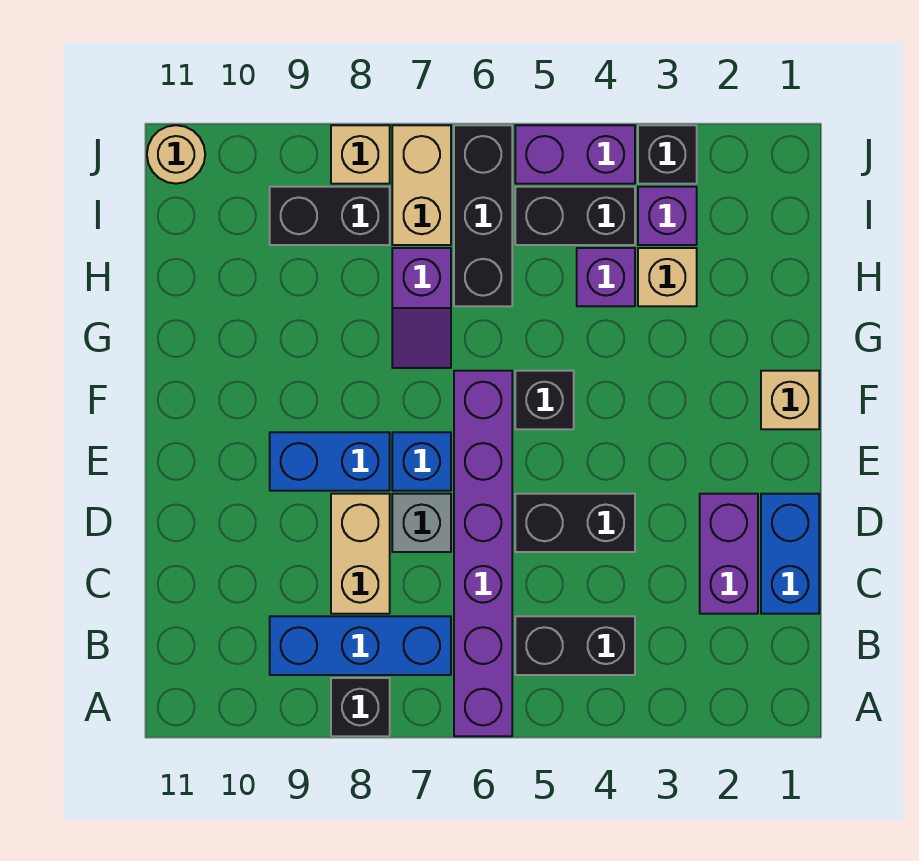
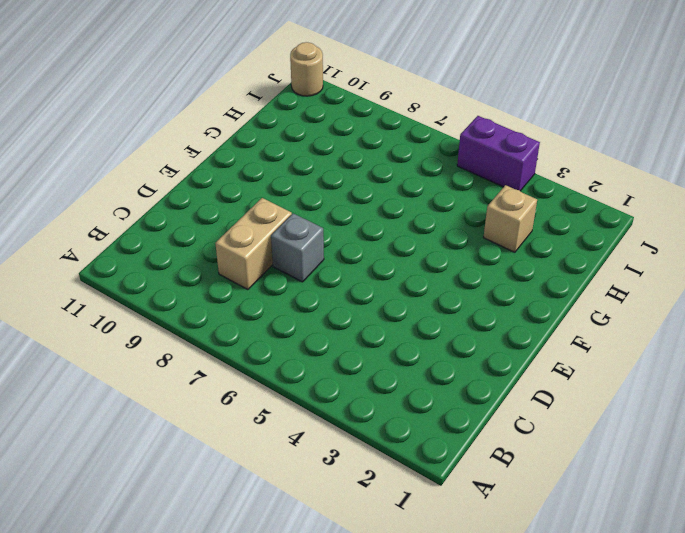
none -> purple brick A6:F6 level 1
none -> black brick A8 level 1
none -> black brick B4:B5 level 1

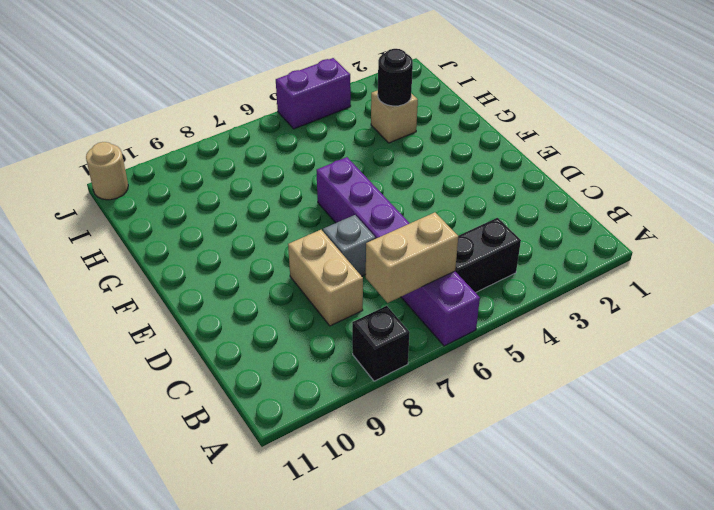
tan brick B6:B7 level 2 -> tan brick I7:J7 level 1
black round brick H3 level 2 -> none
none -> blue brick B7:B9 level 1
none -> blue brick C1:D1 level 1
none -> purple brick C2:D2 level 1

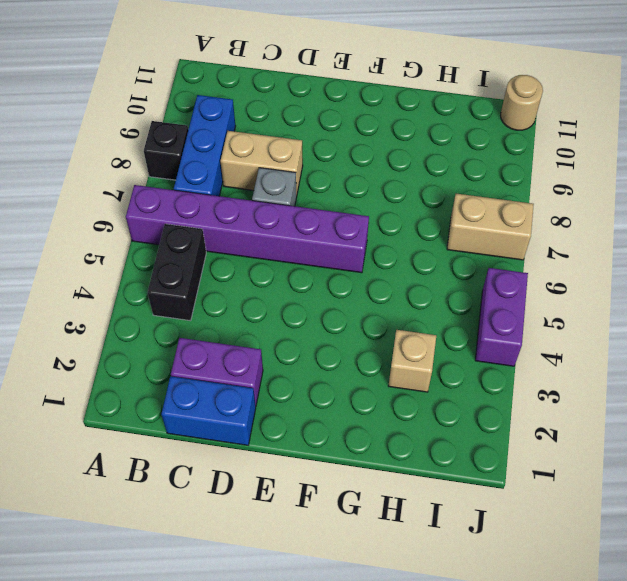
none -> black brick D4:D5 level 1
none -> blue brick E7 level 1
none -> blue brick E8:E9 level 1

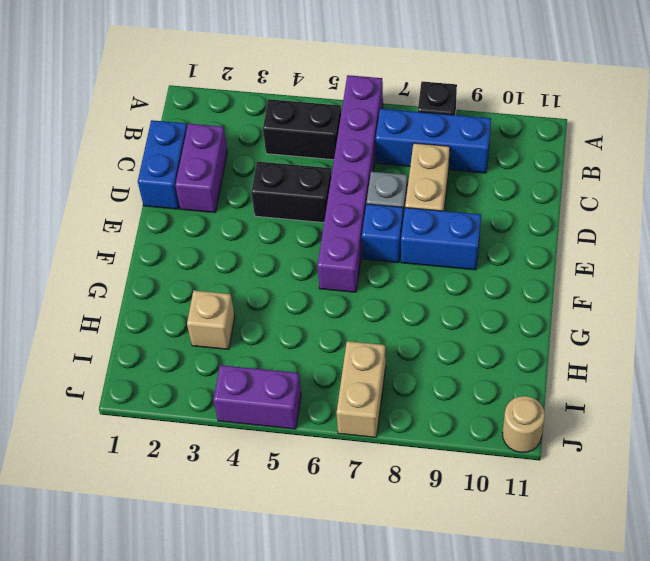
none -> tan brick F1 level 1
none -> black brick F5 level 1
none -> purple slope G7:H7 level 1 top H

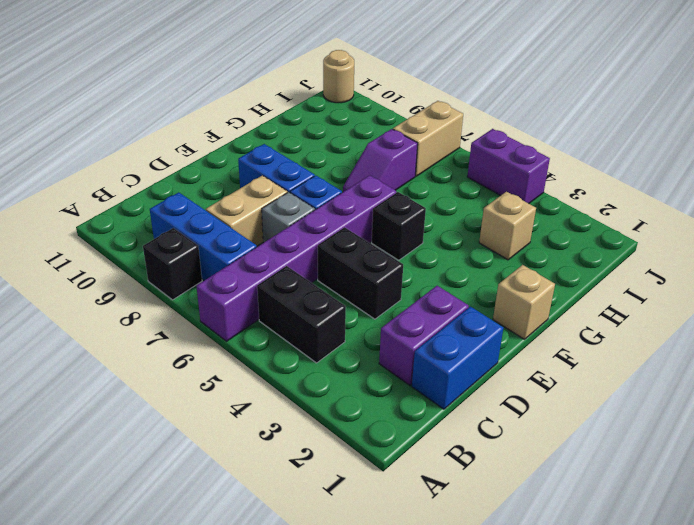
none -> purple brick H4 level 1
none -> black brick H6:J6 level 1
none -> purple brick I3 level 1

